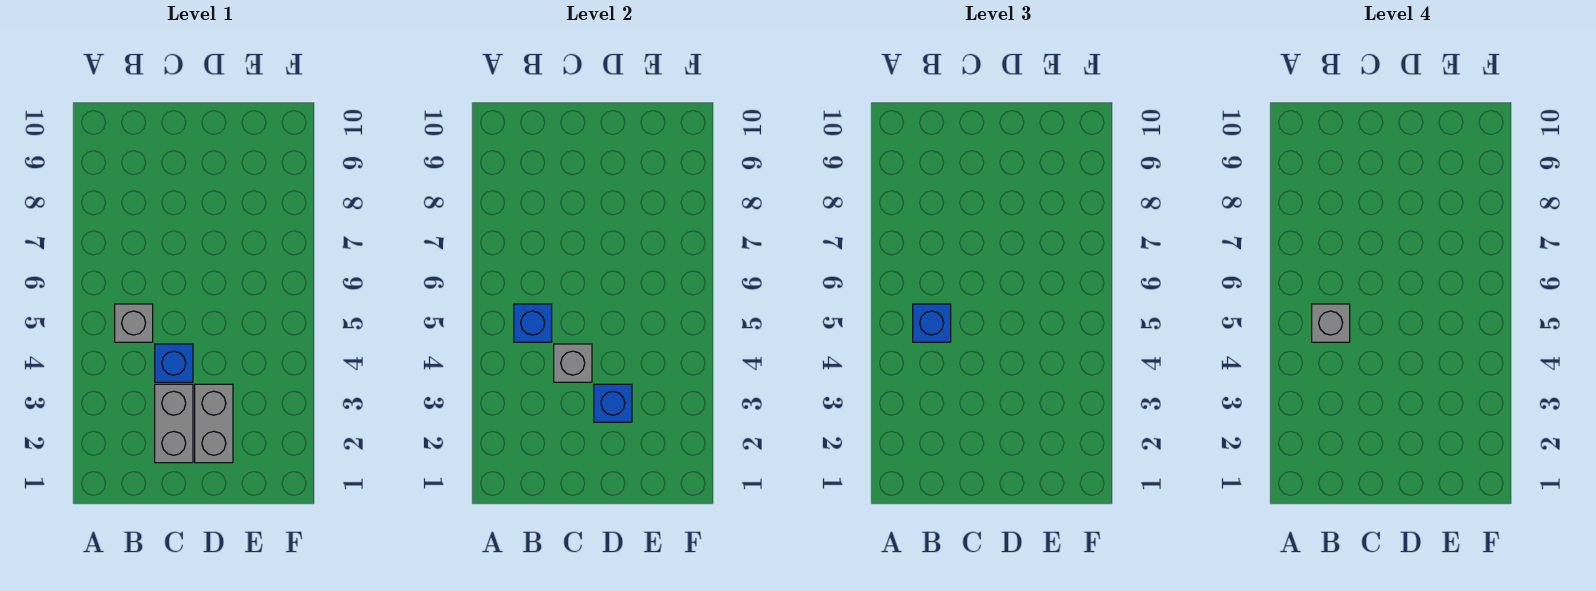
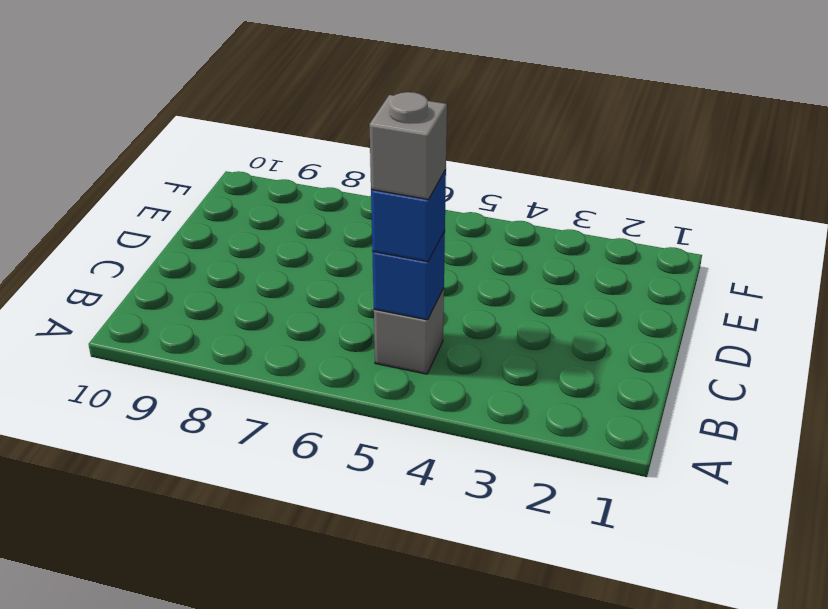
none -> grey brick C2:C3 level 1
none -> blue brick C4 level 1

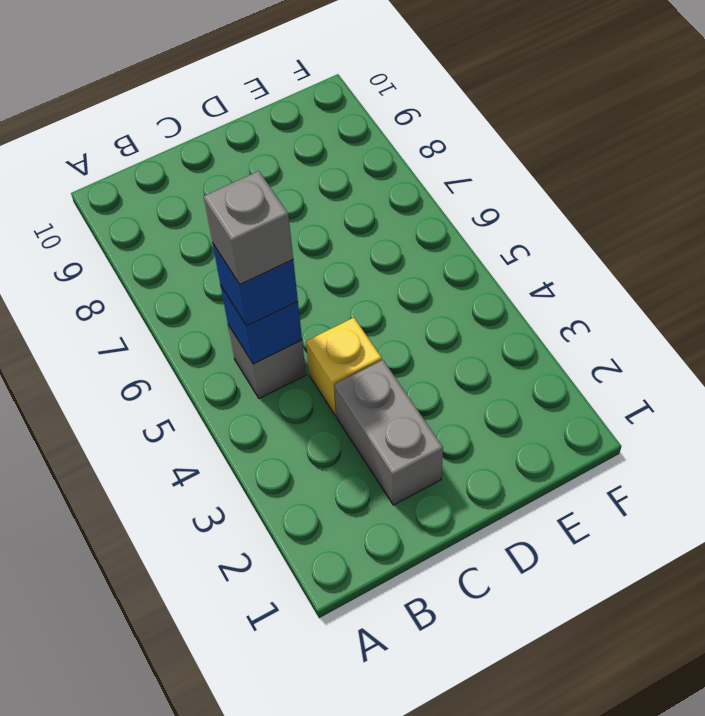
yellow brick C4 level 1 -> blue brick C4 level 1
none -> grey brick D2:D3 level 1
none -> grey brick C4 level 2

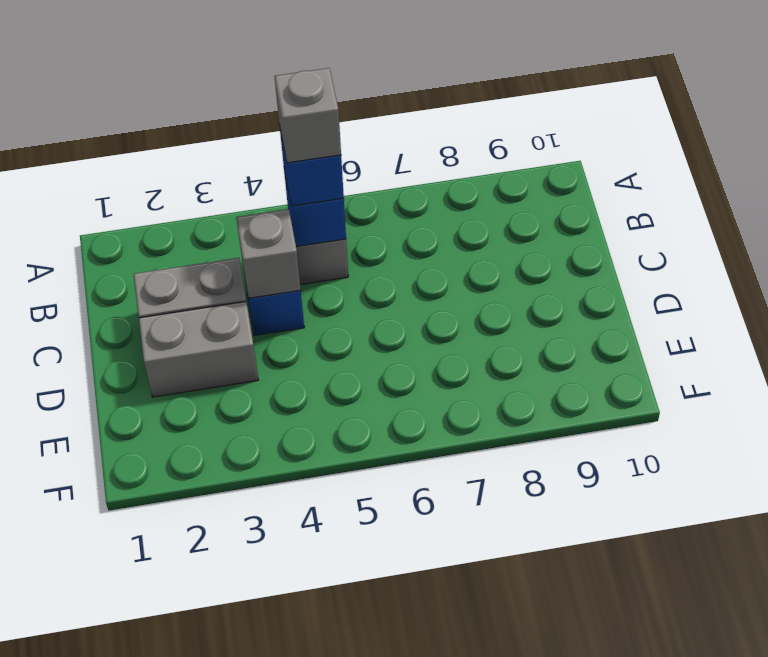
none -> blue brick D3 level 2

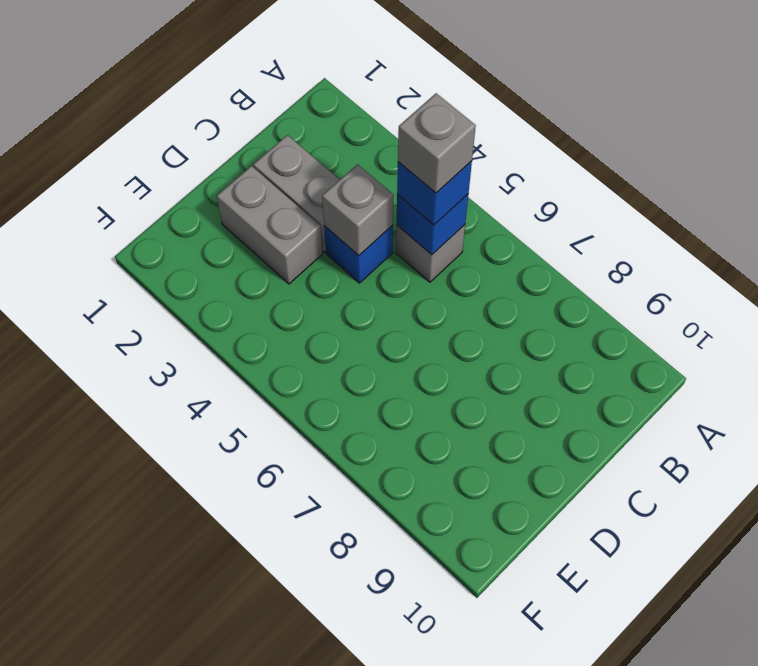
none -> blue brick D3 level 2

